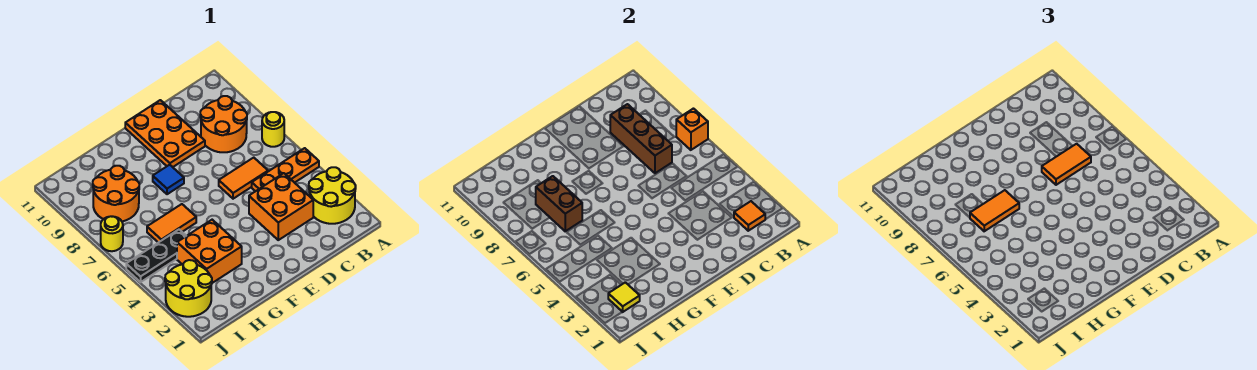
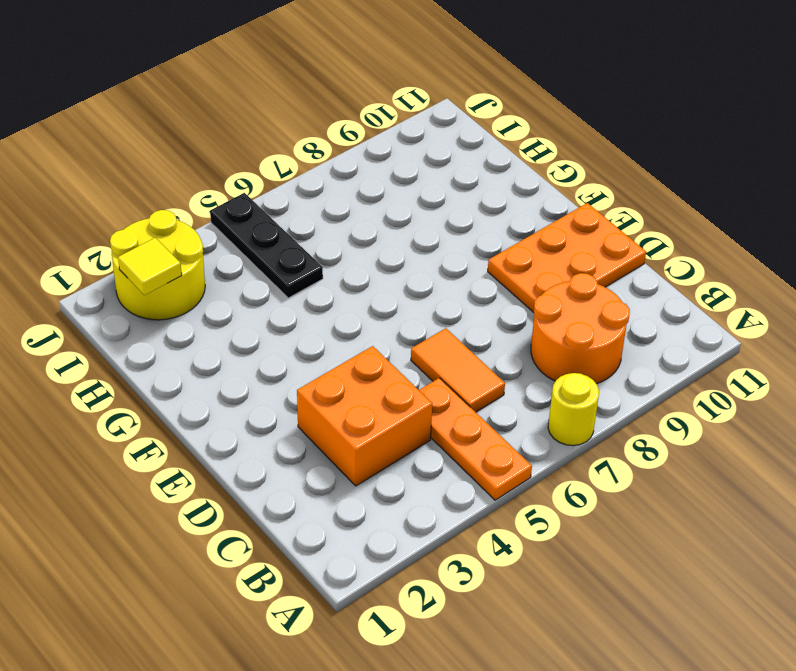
none -> yellow round brick A2:B3 level 1
none -> blue tile F8 level 1
none -> orange brick G3:H4 level 1

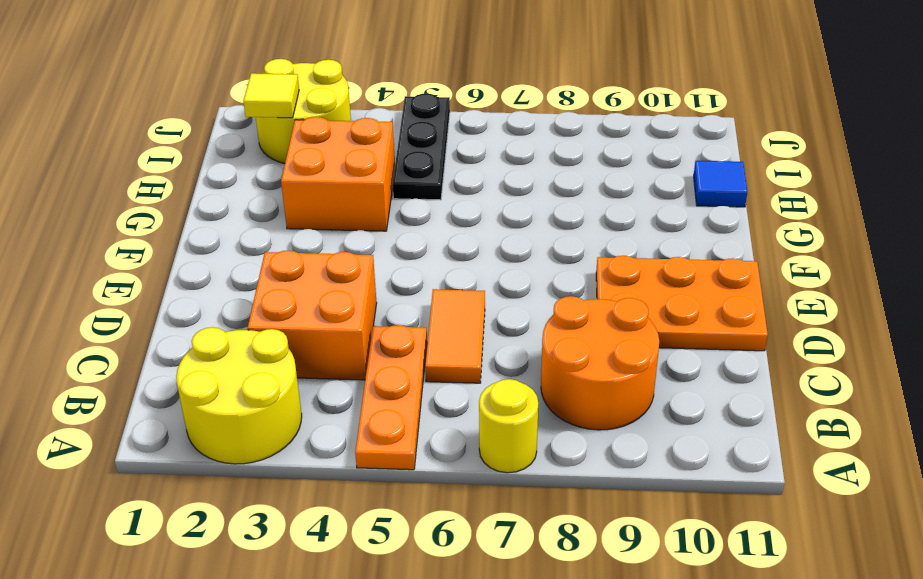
blue tile H11 level 1 -> blue tile F8 level 1
none -> orange tile G6:H6 level 1
none -> orange round brick H8:I9 level 1
none -> yellow round brick J7 level 1

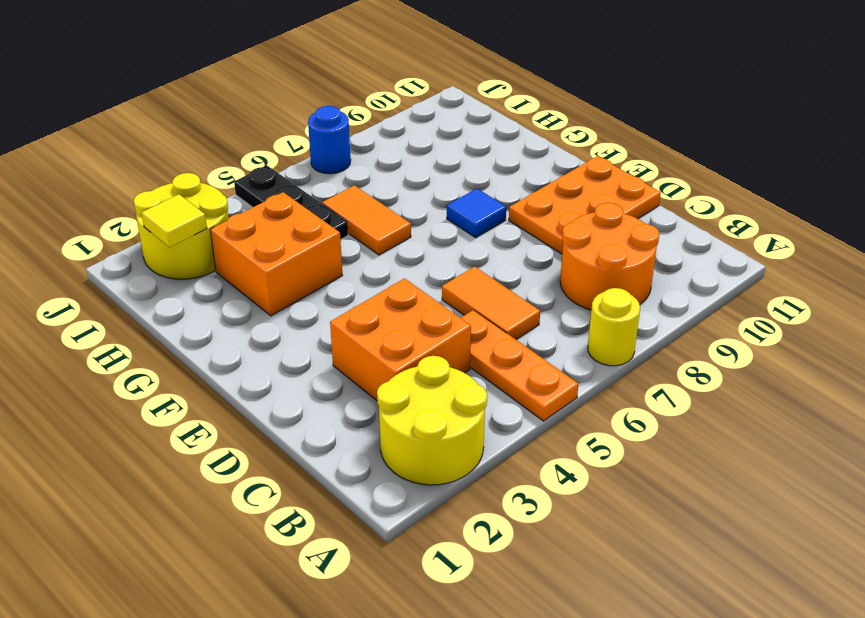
blue round brick J7 level 1 -> yellow round brick J7 level 1
none -> orange round brick H8:I9 level 1
none -> orange brick A7 level 2
none -> orange tile B2 level 2

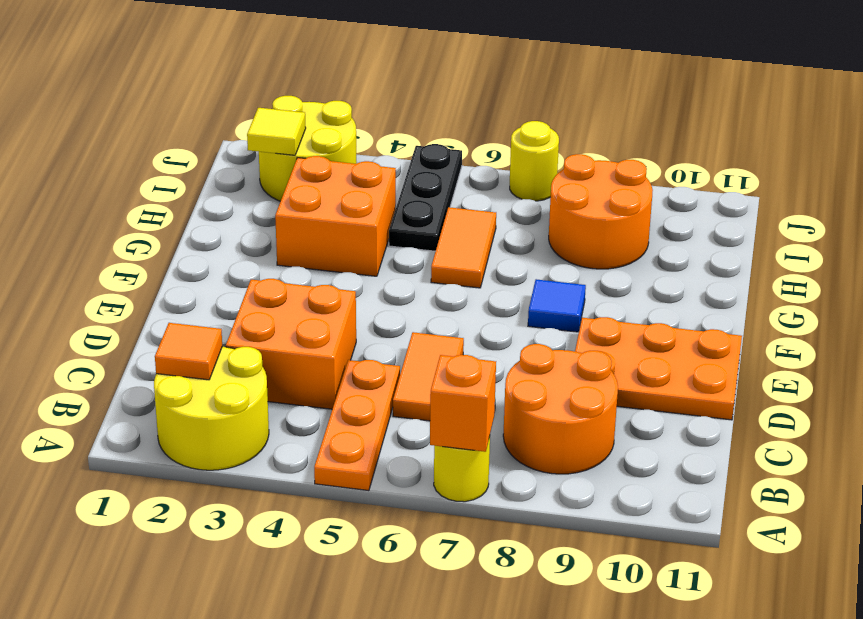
none -> brown brick C7:C9 level 2
none -> brown brick H7:H8 level 2
none -> orange tile C7:D7 level 3

